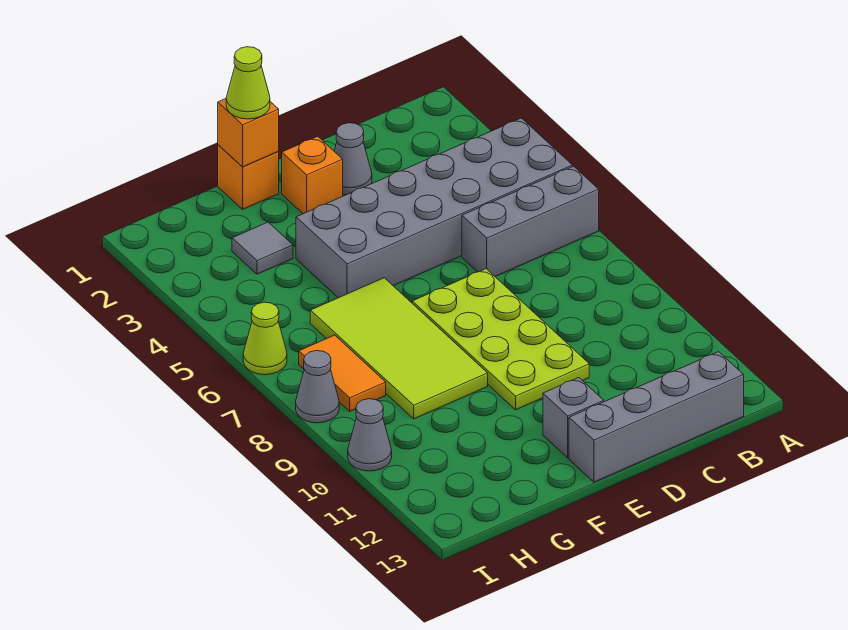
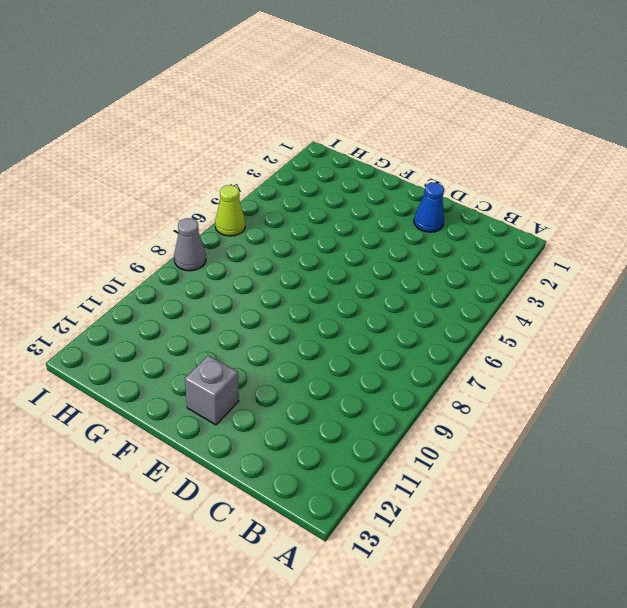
blue cone D2 level 1 -> grey cone D2 level 1
none -> grey brick A4:F5 level 1
none -> grey brick A6:C6 level 1
none -> grey brick B13:E13 level 1

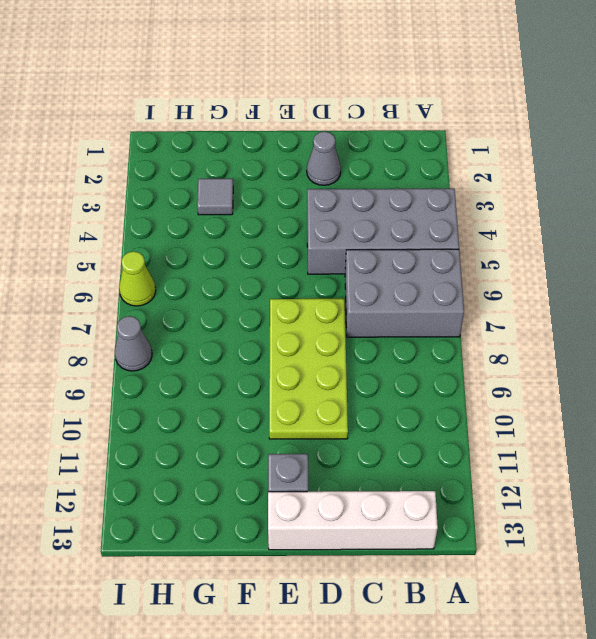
grey brick A4:D5 level 1 -> grey brick A4:F5 level 1
grey brick A6:C7 level 1 -> grey brick A6:C6 level 1
white brick B13:E13 level 1 -> grey brick B13:E13 level 1
none -> orange brick E2 level 1
none -> orange brick F1 level 1
none -> lime tile F6:G9 level 1

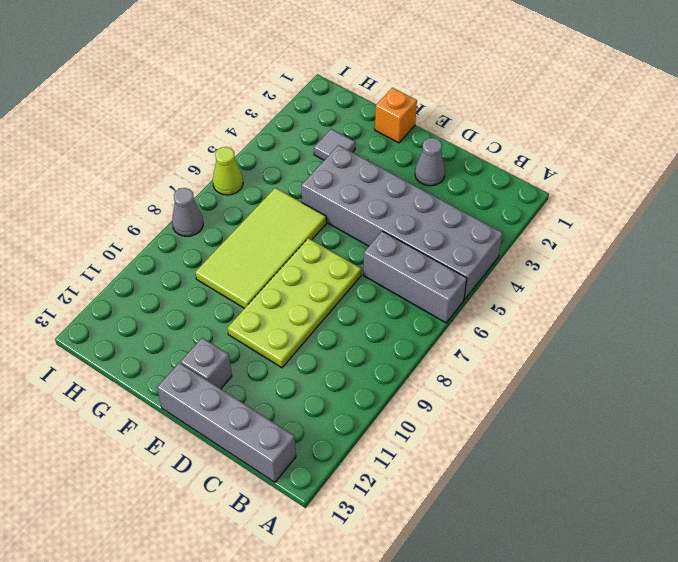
none -> orange brick E2 level 1
none -> orange tile H7:H8 level 1
none -> grey cone I10 level 1

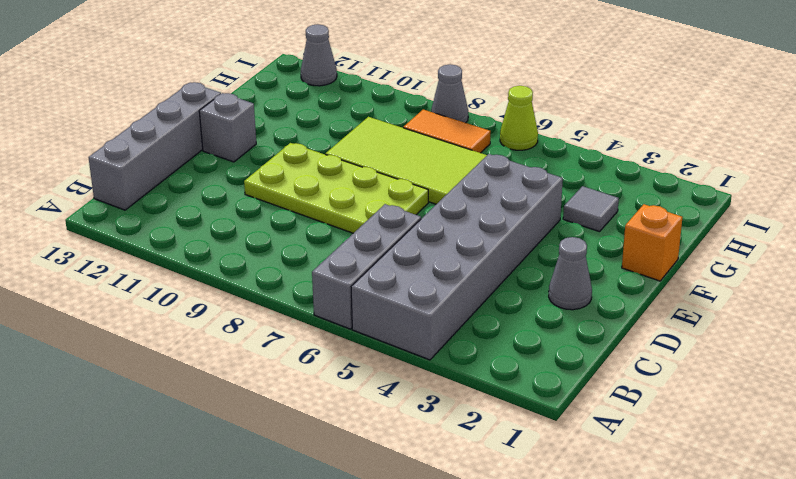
grey cone I12 level 1 -> grey cone I10 level 1
none -> orange brick E2 level 1
none -> orange brick F1 level 2
none -> lime cone F1 level 3

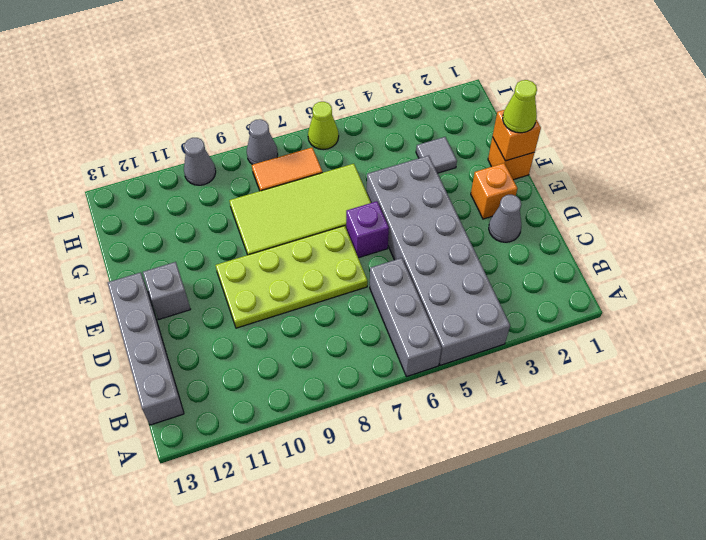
purple brick E6 level 1 -> none

